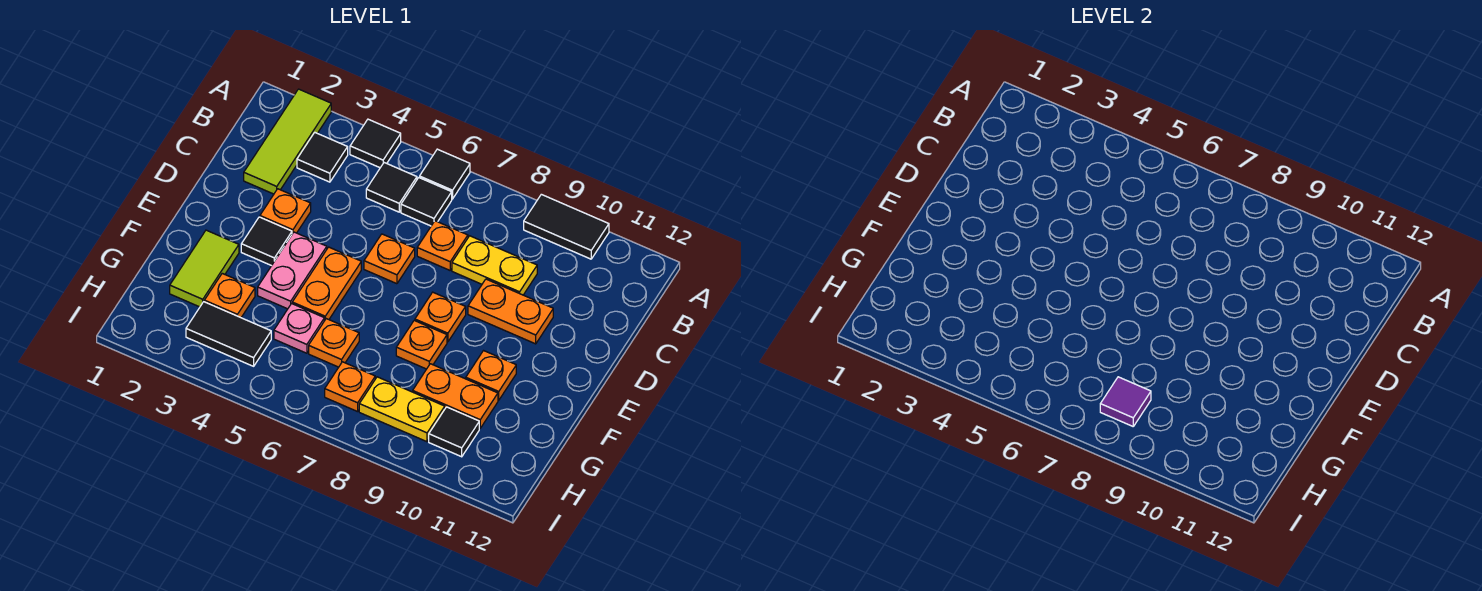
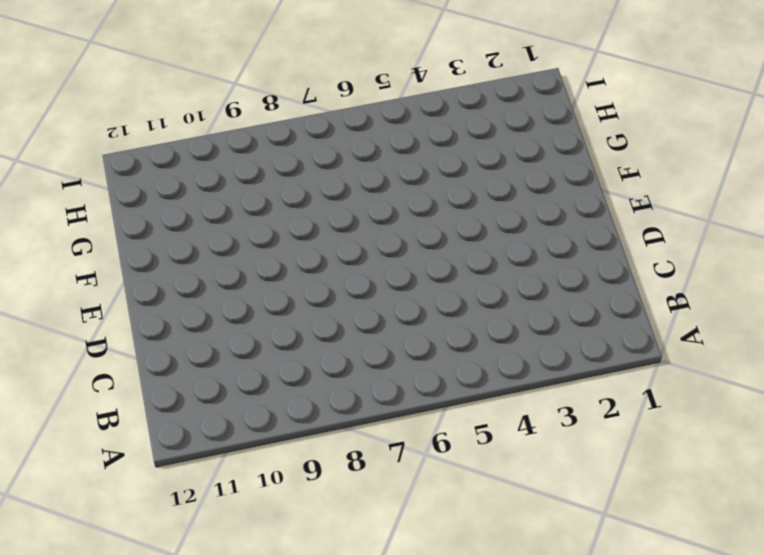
none -> lime tile A2:C2 level 1
none -> black tile A4 level 1
none -> black tile A6 level 1

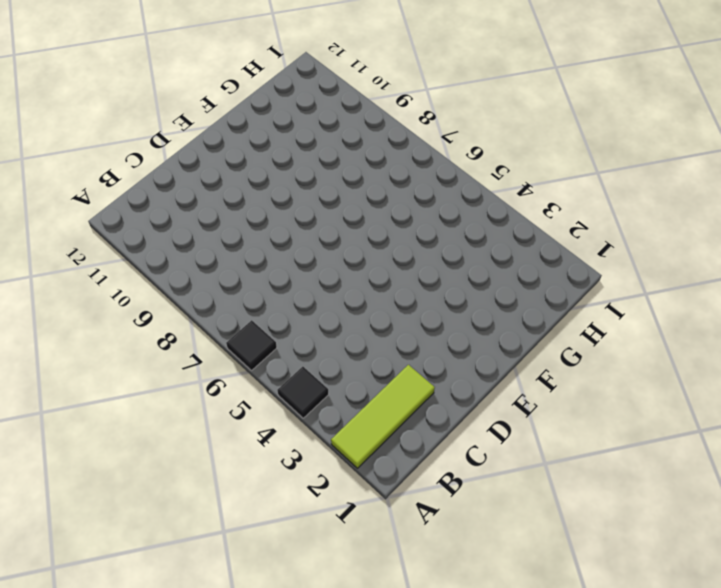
none -> black tile A9:A10 level 1
none -> black tile B3 level 1
none -> black tile B5 level 1

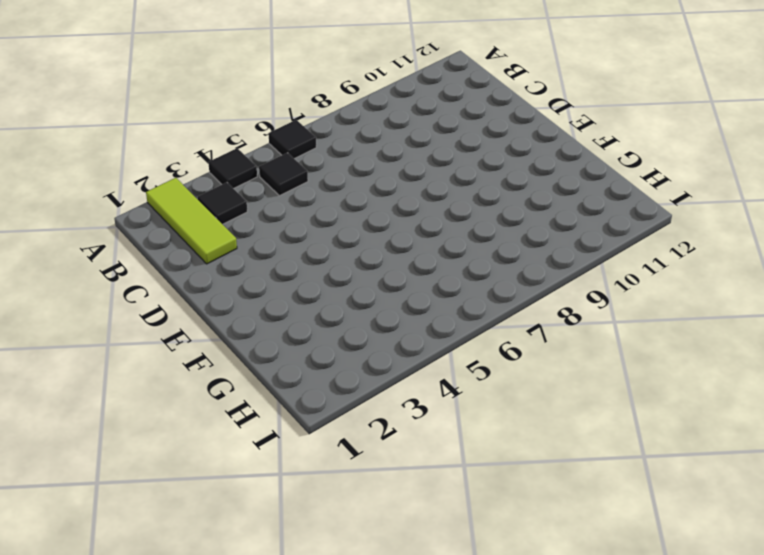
none -> black tile A9:A10 level 1
none -> black tile B6 level 1
none -> orange plate C7 level 1

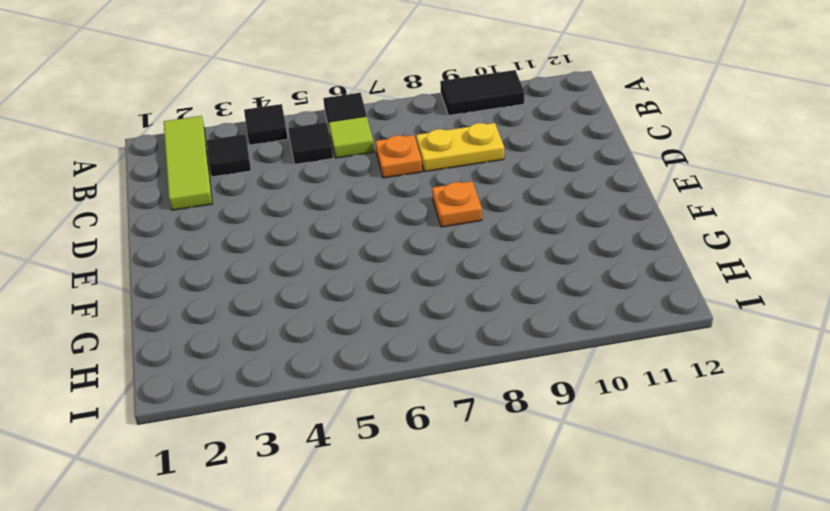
lime tile B6 level 1 -> black tile B6 level 1
none -> orange plate D3 level 1
none -> orange plate D6 level 1
none -> orange plate D9:D10 level 1

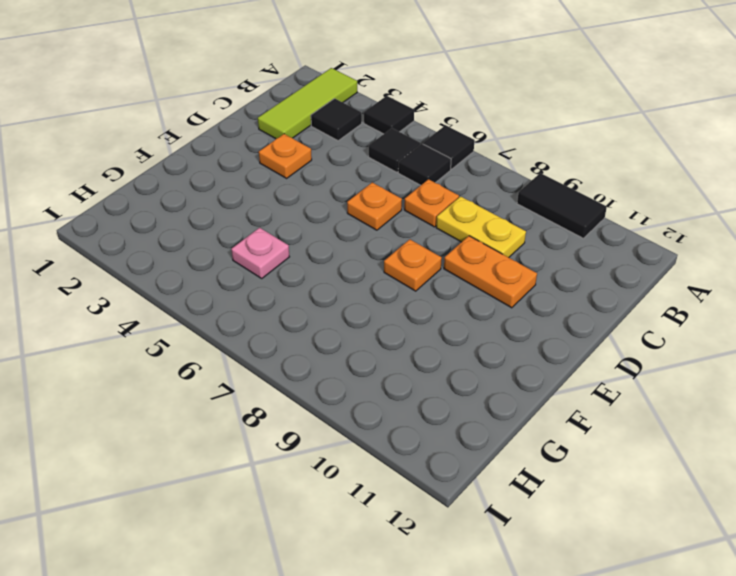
none -> black tile E3 level 1
none -> pink plate E4:F4 level 1
none -> orange plate E5:F5 level 1

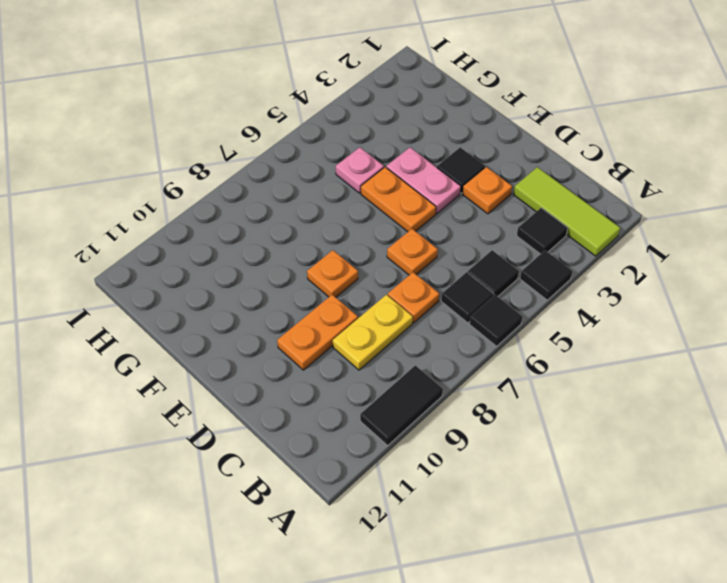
none -> lime tile F2:G2 level 1
none -> orange plate F8 level 1
none -> orange plate F10 level 1

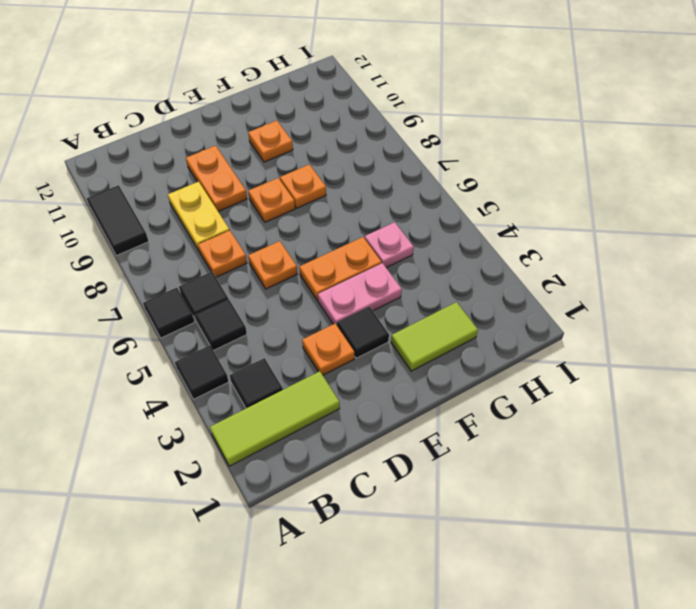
none -> orange plate G3 level 1
none -> orange plate G6 level 1
none -> orange plate G9:G10 level 1

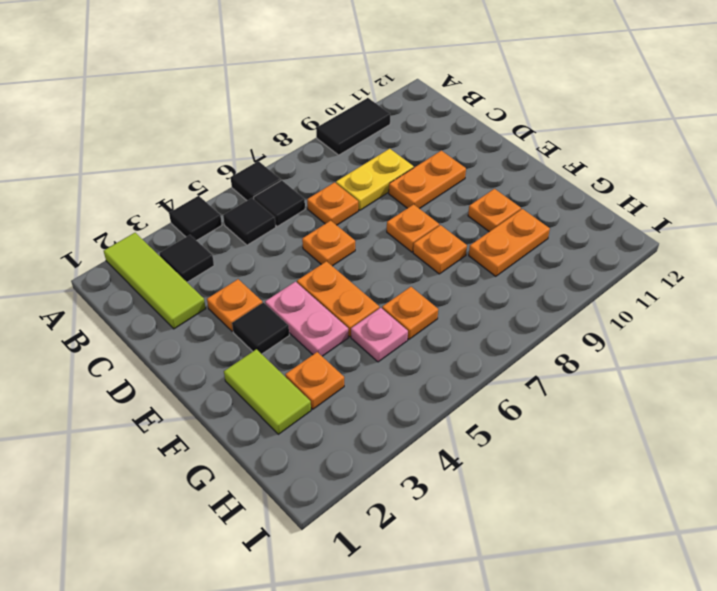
none -> black tile H3:H4 level 1
none -> orange plate H7 level 1
none -> yellow plate H8:H9 level 1

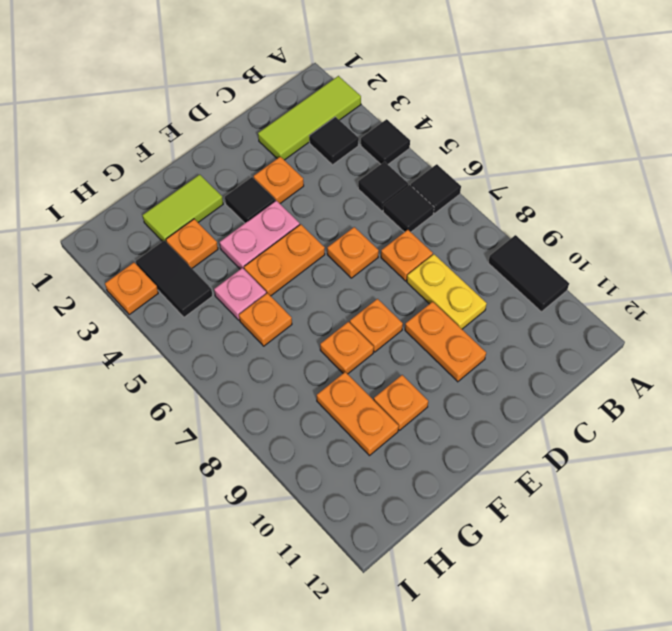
orange plate I3 level 1 -> orange plate H7 level 1
none -> yellow plate H8:H9 level 1
none -> black tile H10 level 1
none -> purple tile H8 level 2

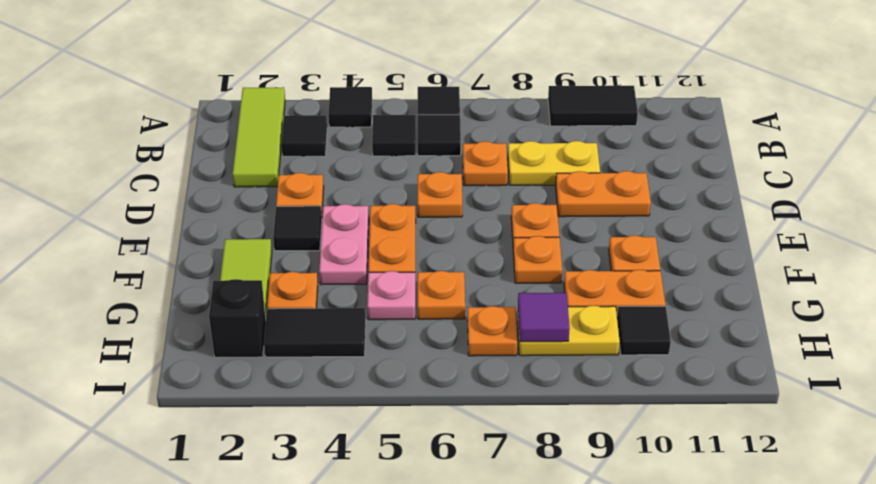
black brick H2 level 1 -> none

